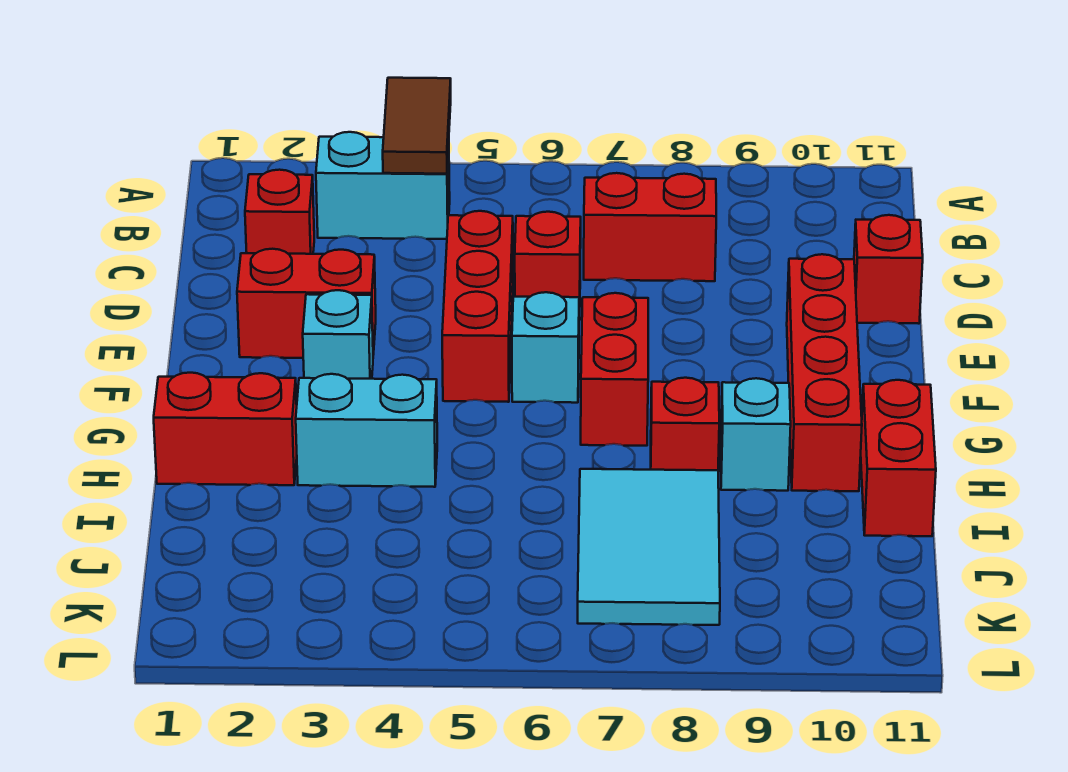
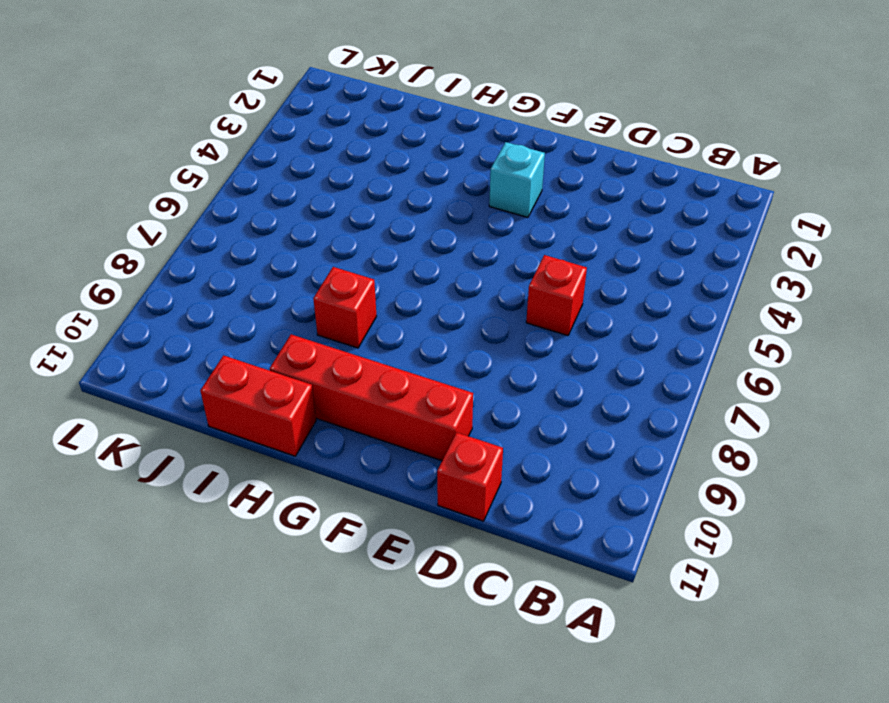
none -> cyan brick B3:B4 level 1
none -> red brick C2 level 1
none -> red brick C7:C8 level 1

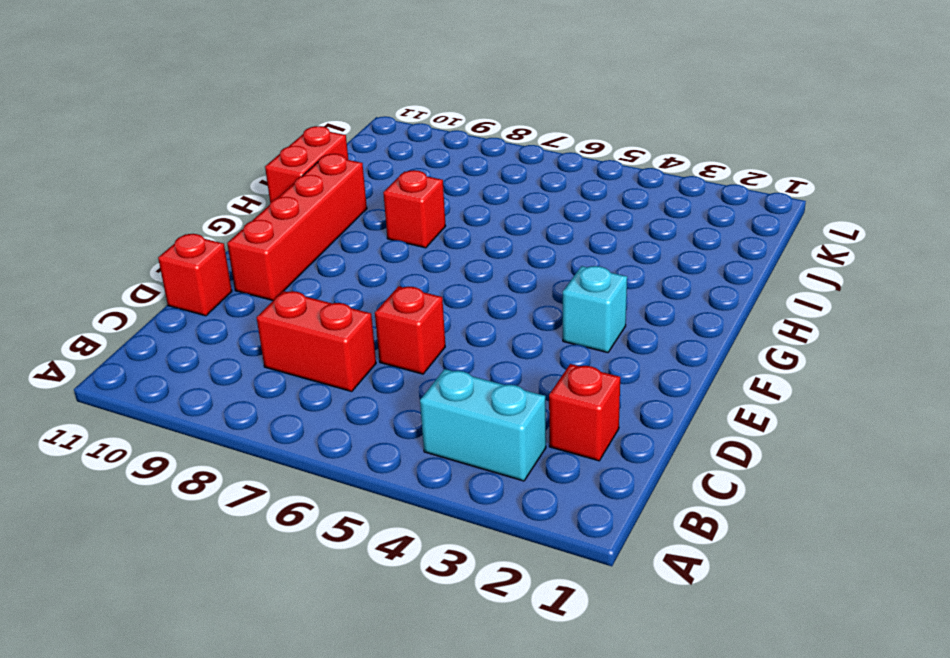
none -> red brick D5:F5 level 1
none -> red brick E2:E3 level 1
none -> cyan brick F6 level 1

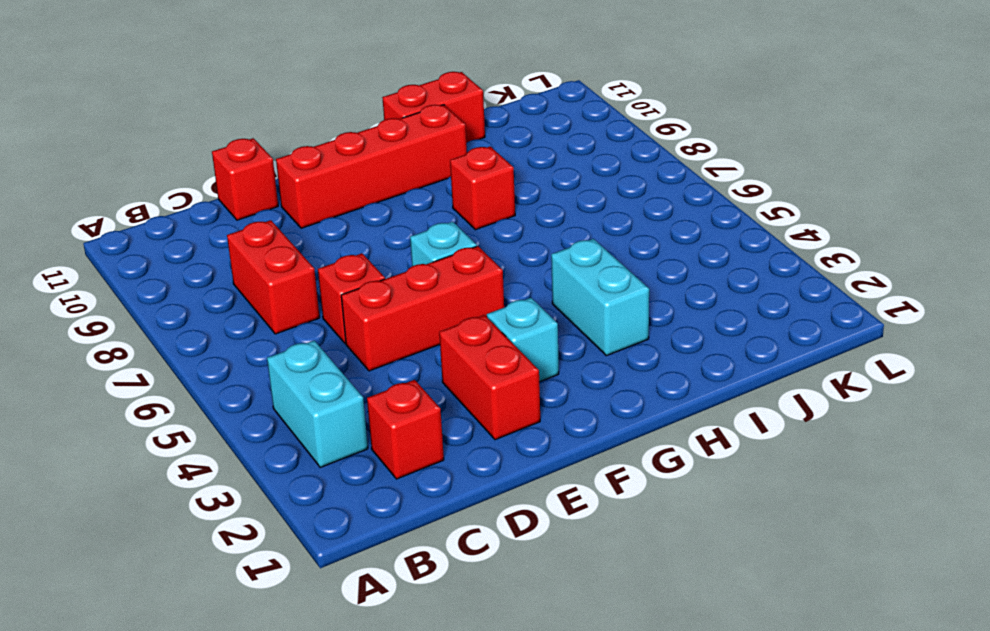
none -> red brick F7:G7 level 1
none -> red brick H1:H2 level 1
none -> cyan brick H9 level 1

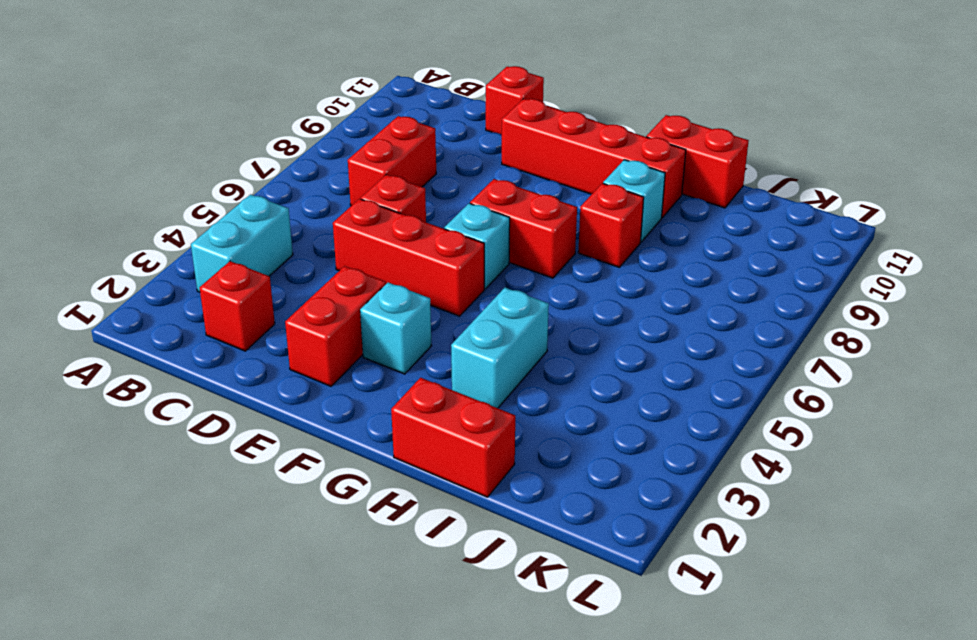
red brick H1:I1 level 1 -> red brick H1:H2 level 1
none -> cyan tile I7:K8 level 1
none -> brown tile A4:B4 level 2

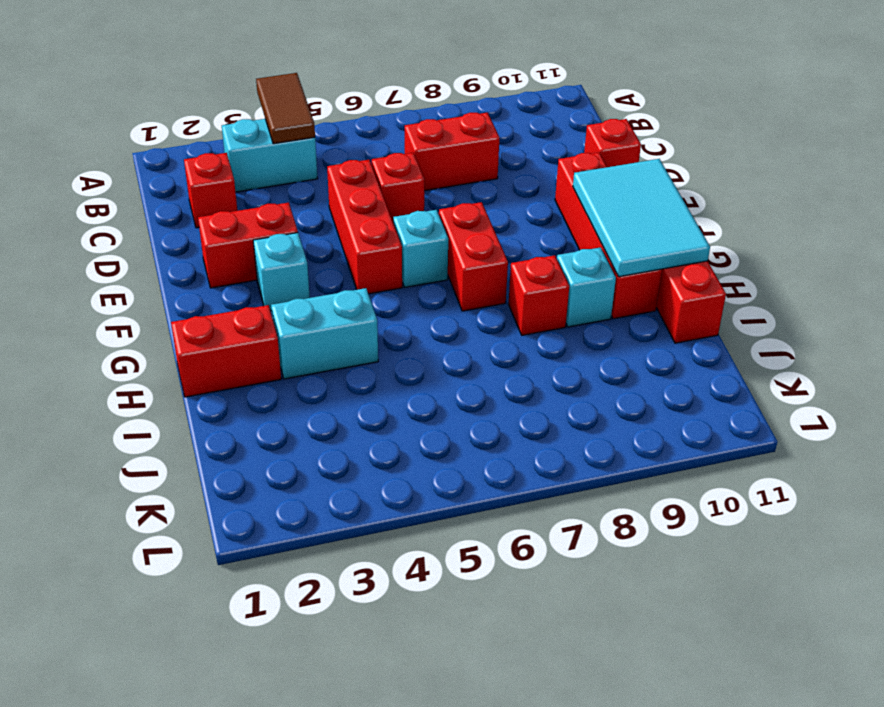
cyan tile F10:H11 level 2 -> cyan tile I7:K8 level 1

